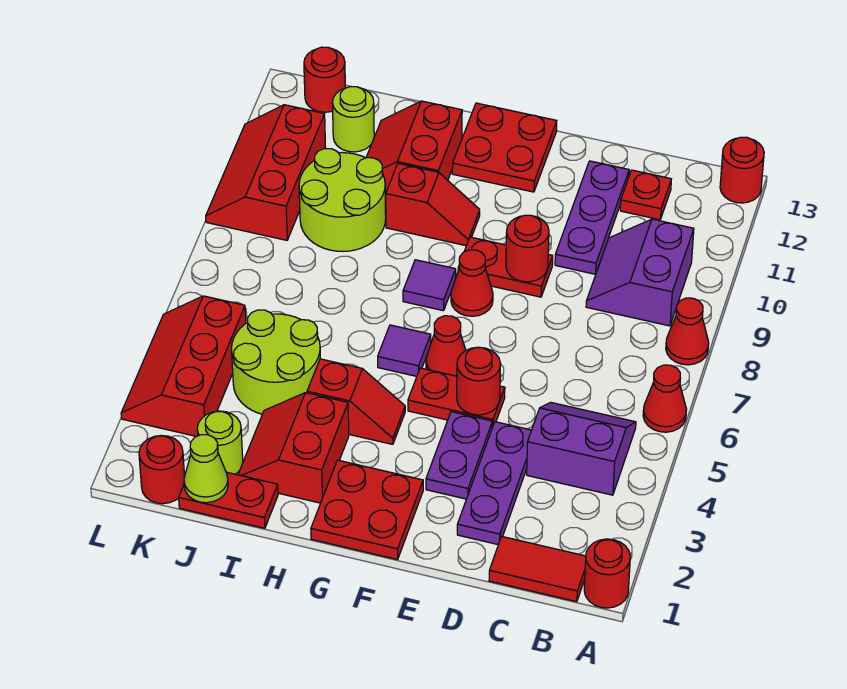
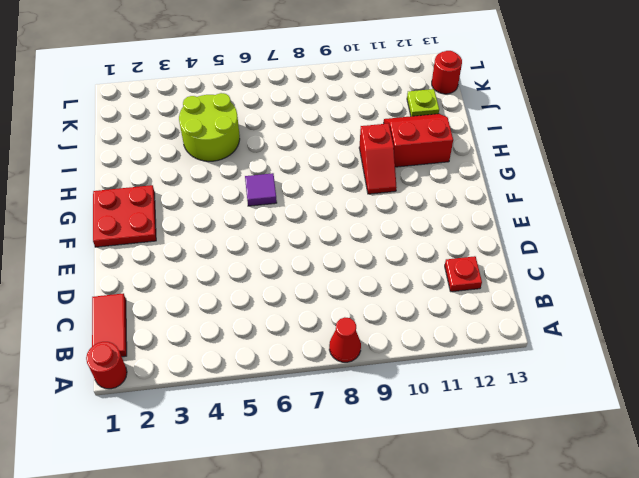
lime plate J12 level 1 -> lime round brick J12 level 1
none -> red cone A6 level 1
none -> red round brick A13 level 1
none -> purple slope B4:C5 level 1 top 4
none -> purple slope B9:C10 level 1 top B

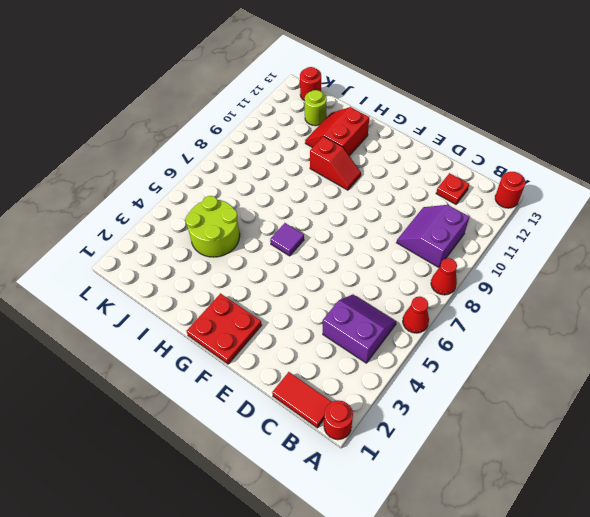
none -> purple plate D2:D4 level 1
none -> purple plate D10:D12 level 1
none -> purple plate E3:E4 level 1
none -> red plate E5:F5 level 1

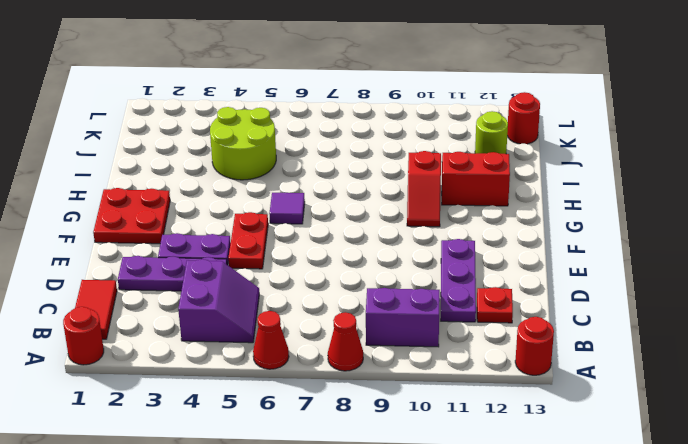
purple plate C11:E11 level 1 -> purple plate D10:D12 level 1
none -> red plate E9:F9 level 1
none -> red cone F6 level 1
none -> red cone F8 level 1
none -> red plate F12:G13 level 1

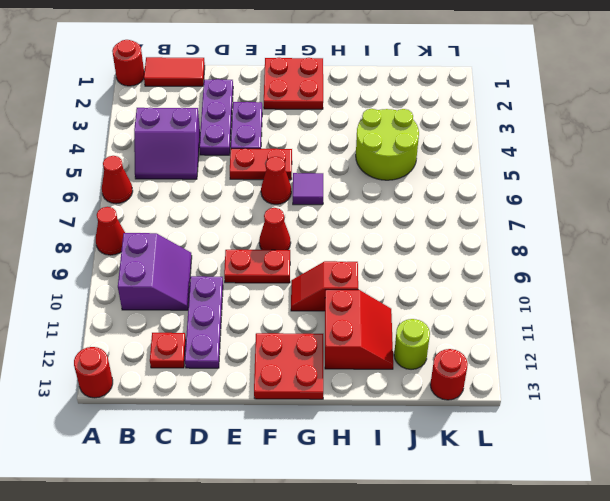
none -> red slope G4:H4 level 1 top H
none -> purple tile G8 level 1
none -> red slope H2:I3 level 1 top H
none -> red plate I1:J1 level 1

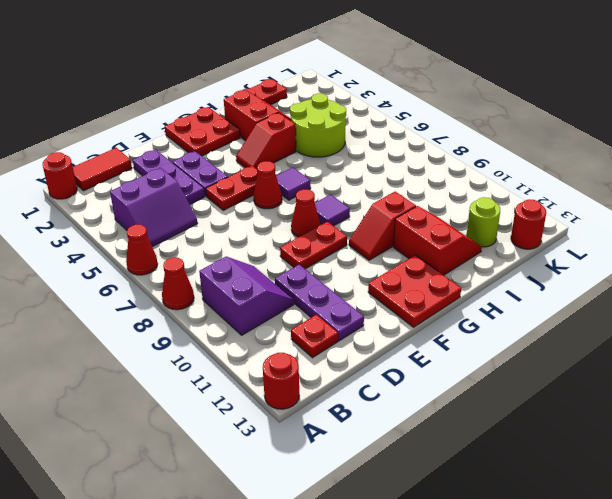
none -> lime round brick I9:J10 level 1
none -> lime round brick J2 level 1
none -> red round brick K1 level 1
none -> red slope K3:L5 level 1 top K

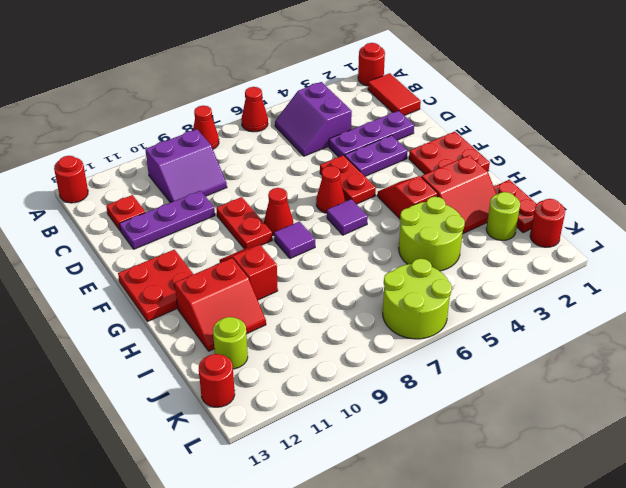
lime round brick K6:L7 level 1 -> lime round brick I9:J10 level 1
none -> red slope K3:L5 level 1 top K
none -> red slope K9:L11 level 1 top K
none -> red round brick E5 level 2
none -> red round brick E9 level 2

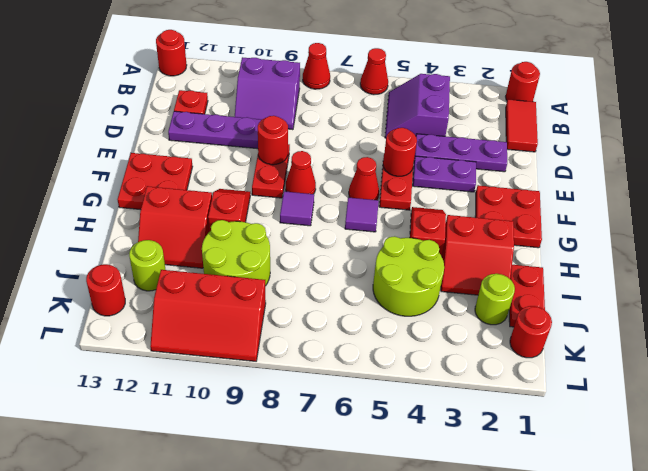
none -> red slope K3:L5 level 1 top K
none -> lime cone J1 level 2

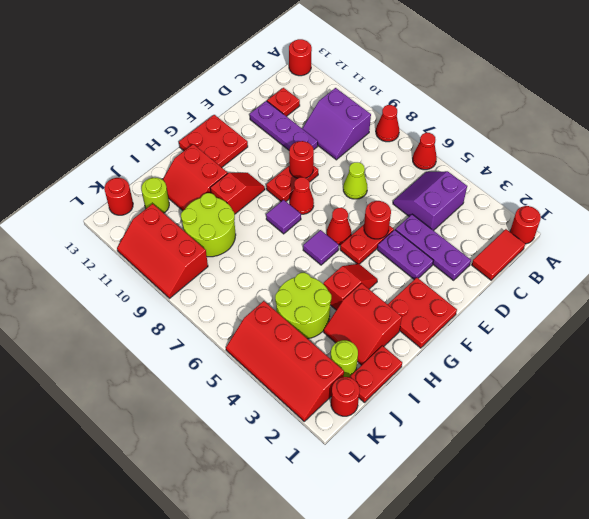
lime cone D7 level 1 -> lime cone J1 level 2
red slope K2:L5 level 1 top K -> red slope K3:L5 level 1 top K

